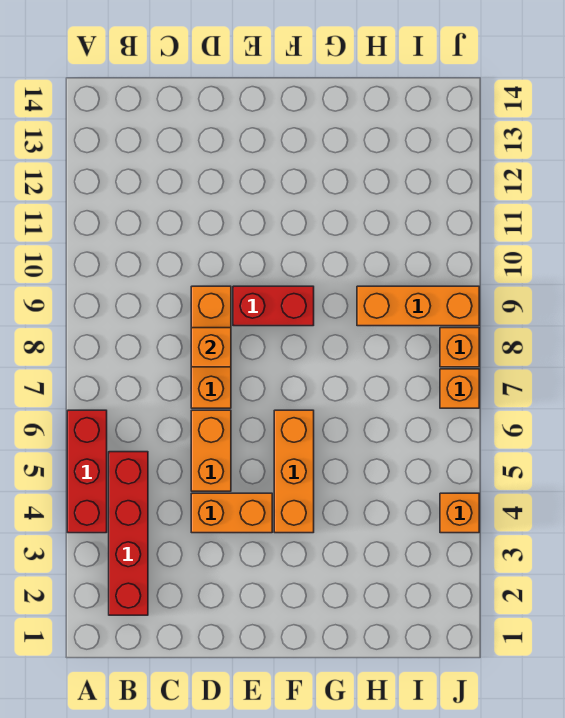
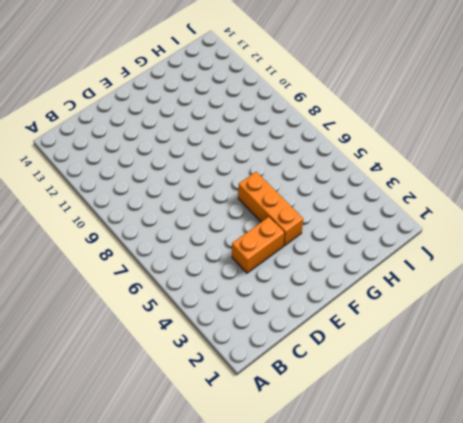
none -> red brick A4:A6 level 1
none -> red brick B2:B5 level 1
none -> orange brick D5:D6 level 1

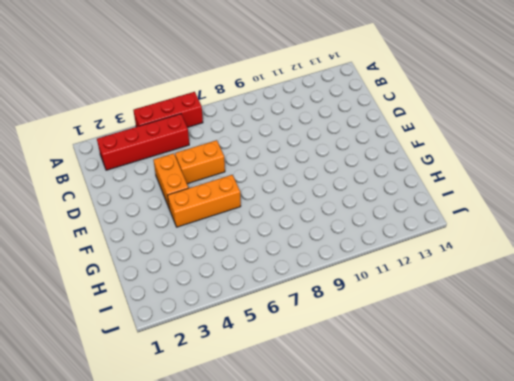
none -> orange brick D7:D9 level 1
none -> red brick E9:F9 level 1
none -> orange brick H9:J9 level 1

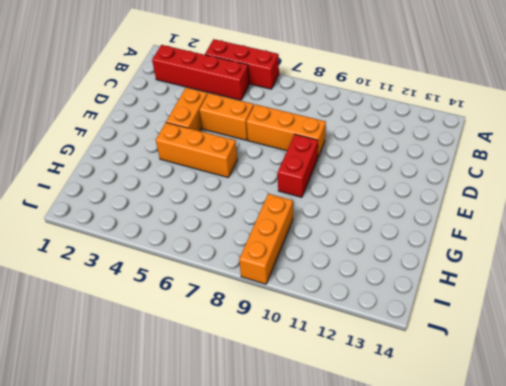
none -> orange brick J4 level 1
none -> orange brick J7 level 1
none -> orange brick J8 level 1

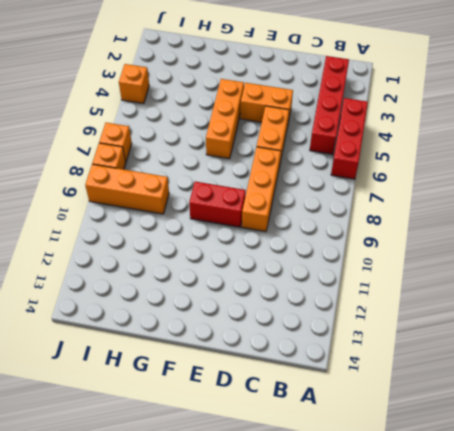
none -> orange brick D8 level 2

